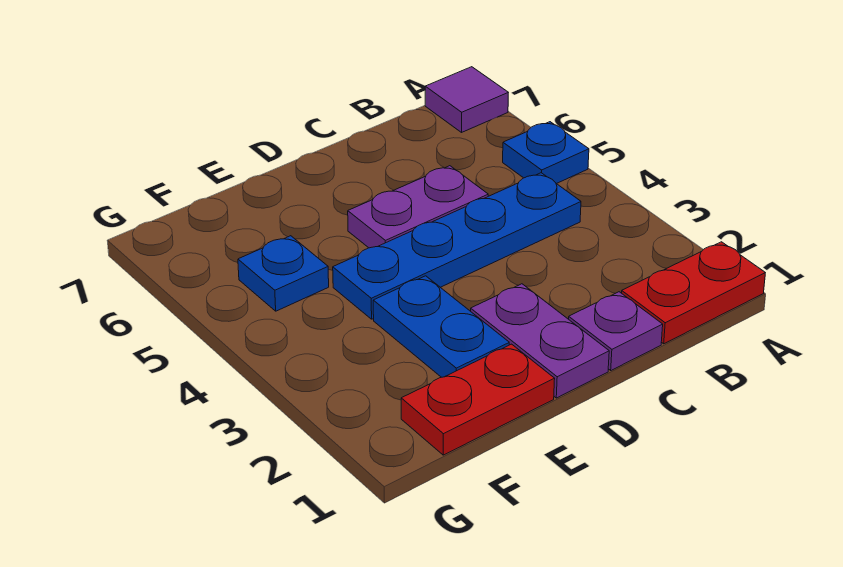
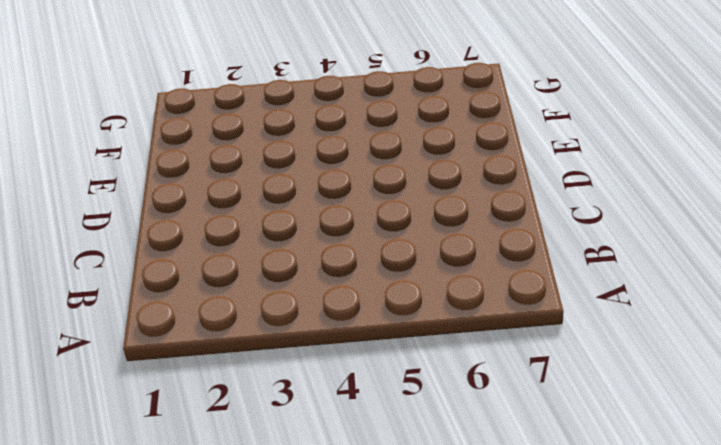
none -> red plate A1:B1 level 1
none -> blue plate A5 level 1

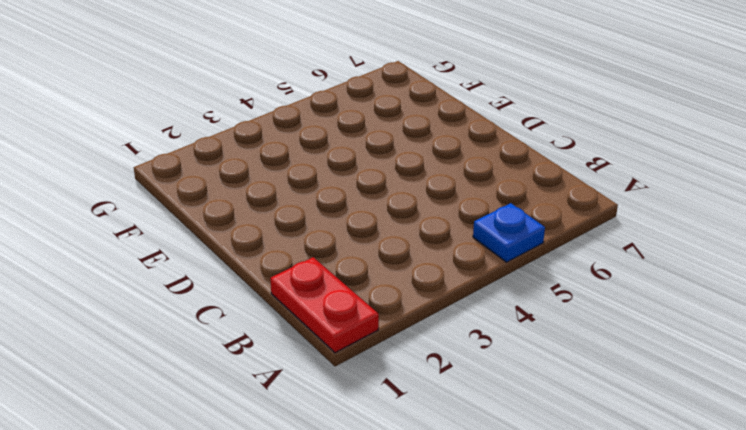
none -> purple tile A7 level 1
none -> blue plate B4:E4 level 1

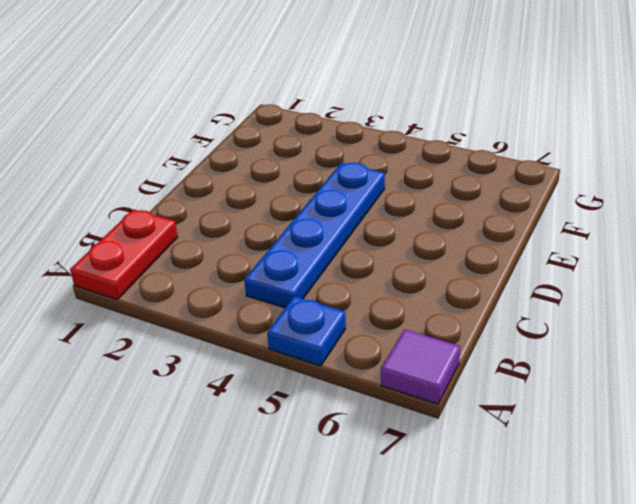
none -> purple plate C1 level 1
none -> purple plate C5:D5 level 1

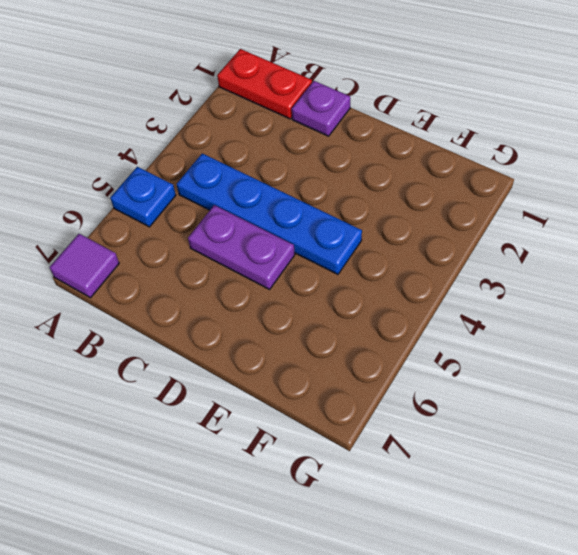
none -> purple plate D1:D2 level 1
none -> red plate E1:F1 level 1

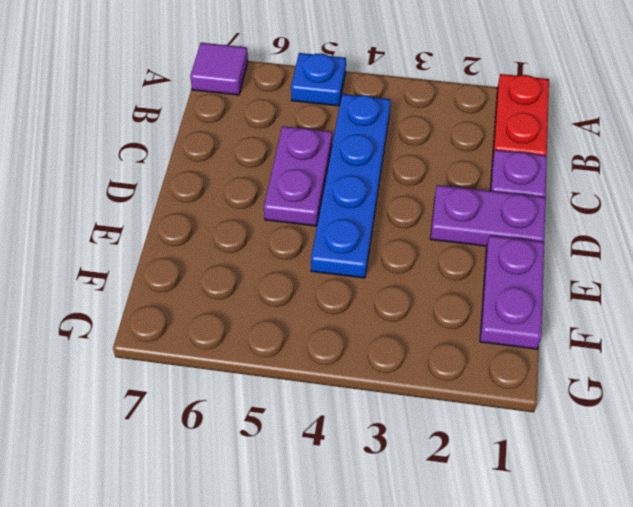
purple plate E1:F1 level 1 -> red plate E1:F1 level 1
none -> blue plate E2:E3 level 1
none -> blue plate F5 level 1

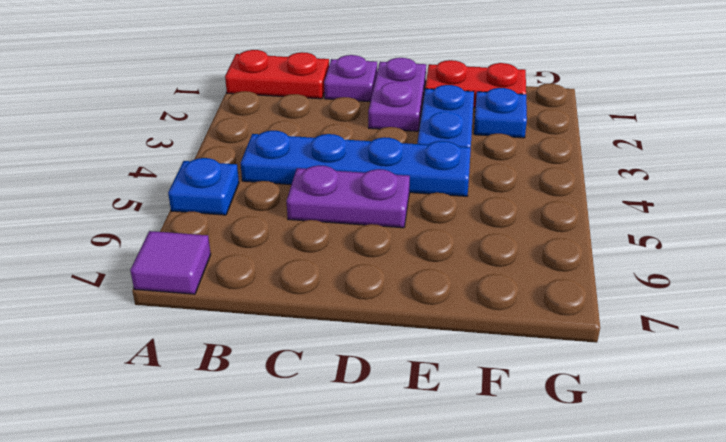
blue plate F2 level 1 -> blue plate F5 level 1

